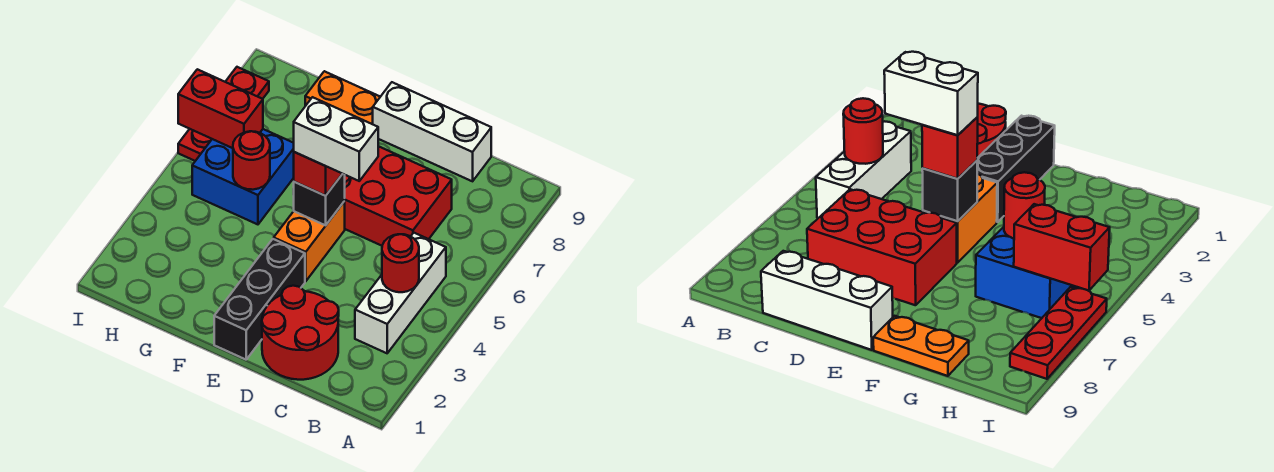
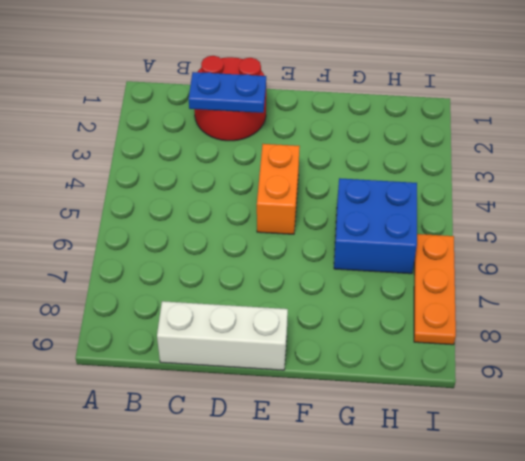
blue plate C2:D2 level 2 -> none
orange plate I6:I8 level 1 -> red plate I6:I8 level 1
none -> white brick B3:B5 level 1
none -> red brick C6:E7 level 1
none -> black brick E1:E3 level 1

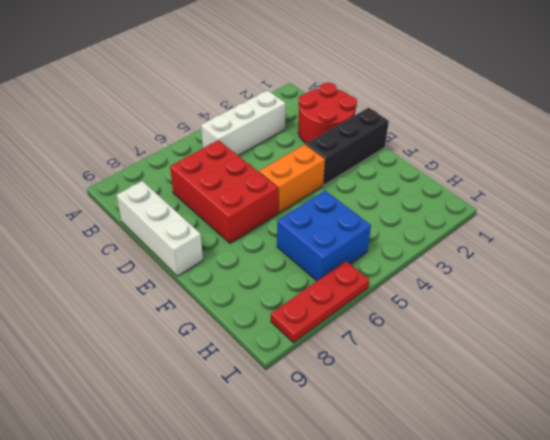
none -> orange plate F9:G9 level 1
none -> red round brick B4 level 2
none -> black brick E5 level 2

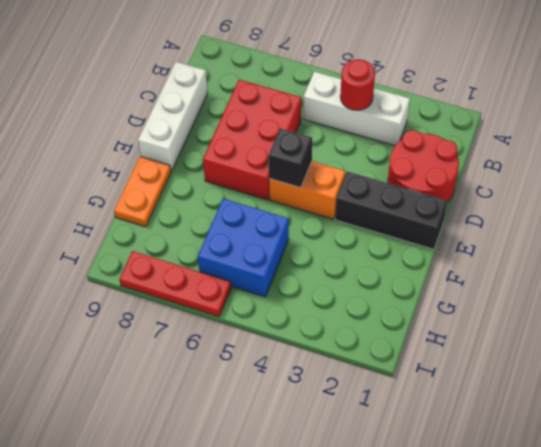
none -> red round brick G5 level 2
none -> red brick H6:I6 level 2
none -> red brick E5 level 3

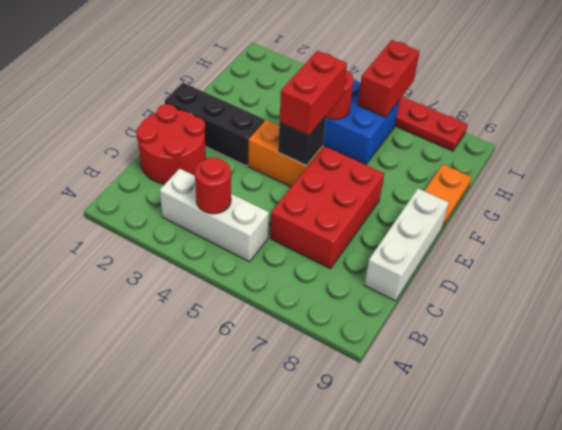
red brick E5:F5 level 3 -> red brick E5 level 3
none -> white brick D5:E5 level 4

